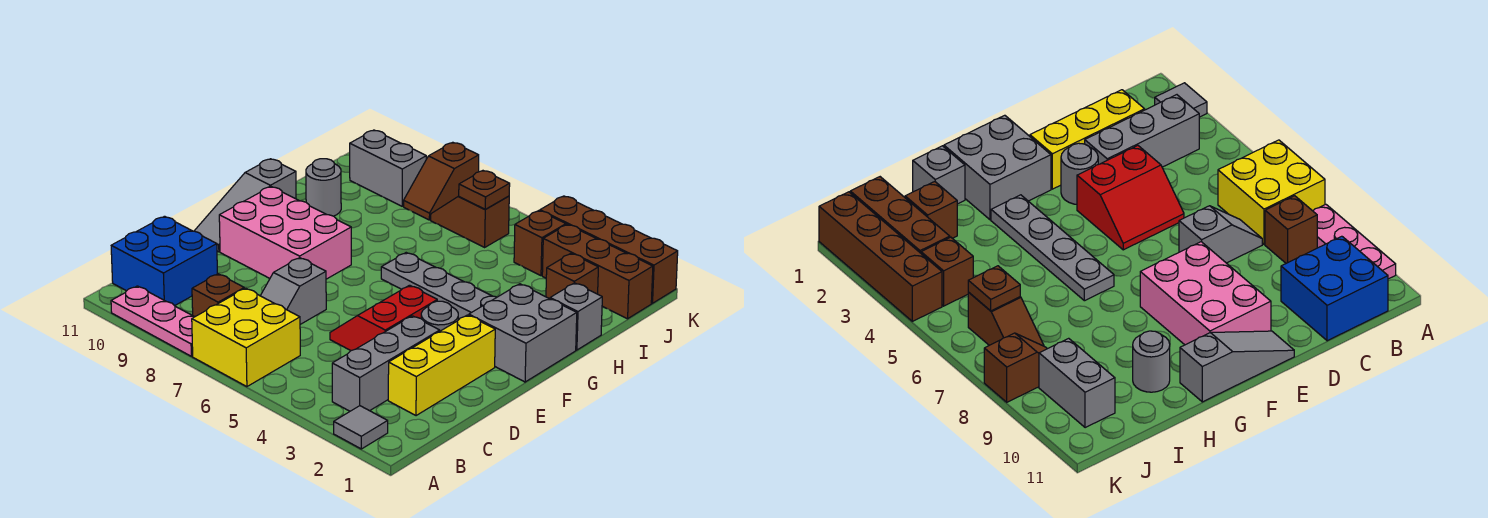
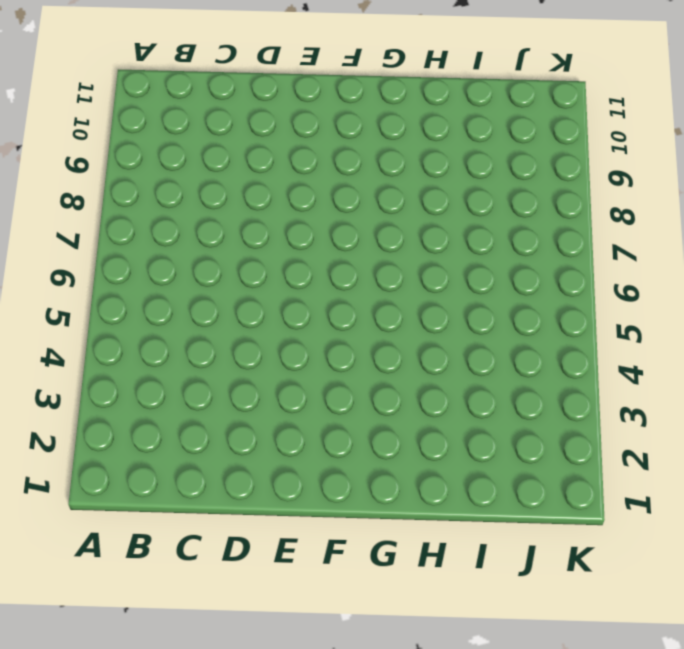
none -> grey tile A2 level 1
none -> yellow brick A6:B7 level 1
none -> pink plate A8:A10 level 1

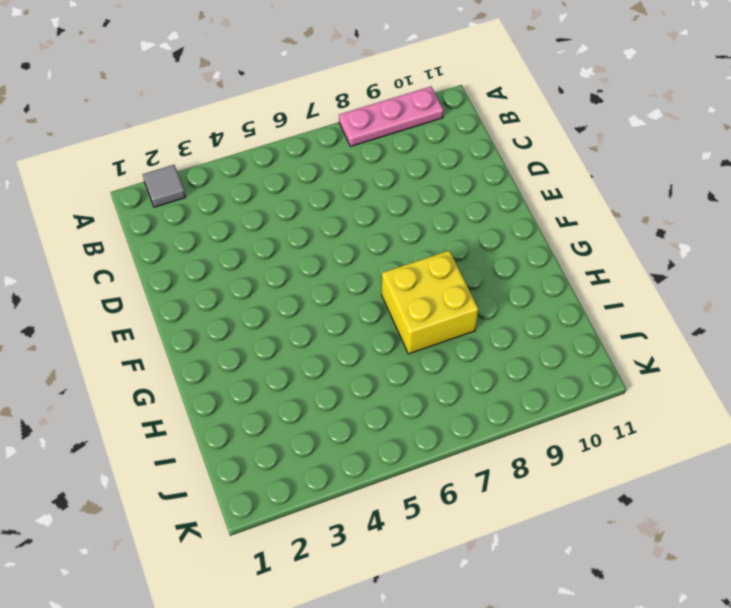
yellow brick G7:H8 level 1 -> yellow brick A6:B7 level 1
none -> grey brick B3:D3 level 1
none -> brown brick B8 level 1
none -> blue brick B10:C11 level 1

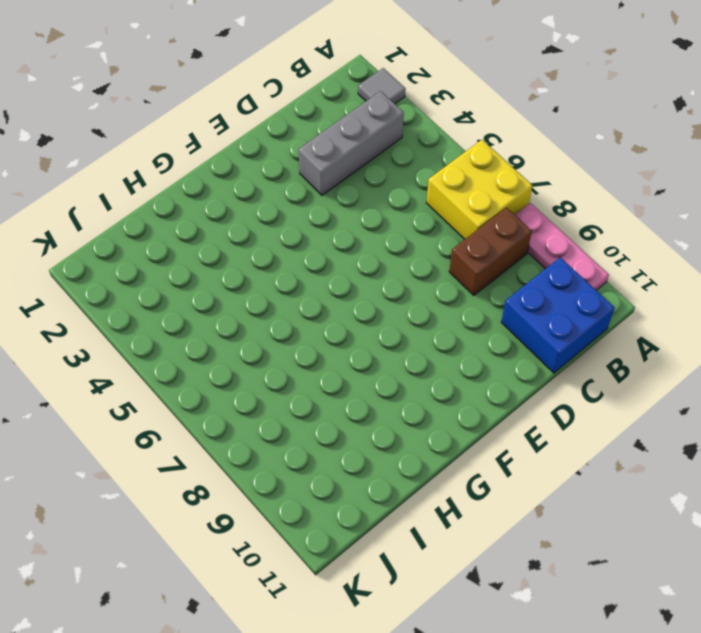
brown brick B8:C8 level 1 -> brown brick B8 level 1
none -> yellow brick C2:E2 level 1
none -> grey slope C7:D7 level 1 top D
none -> red slope D4:E5 level 1 top 4

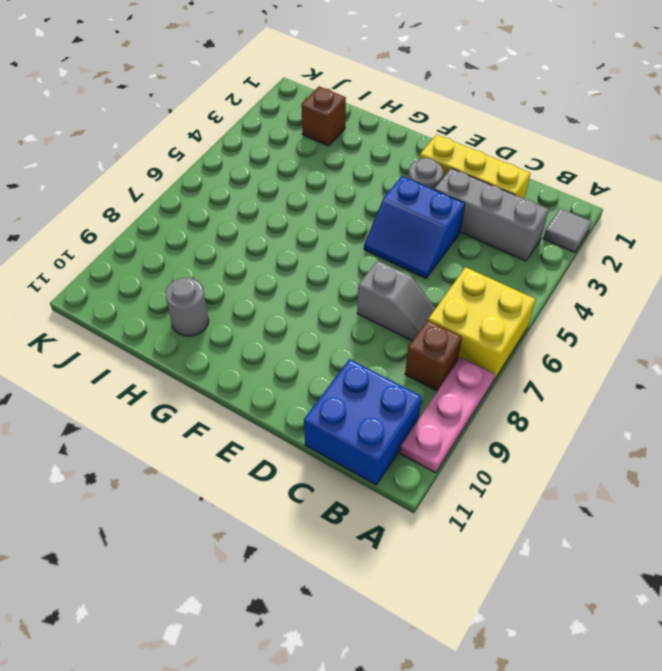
blue slope D4:E5 level 1 top 4 -> red slope D4:E5 level 1 top 4
none -> pink brick E8:F10 level 1
none -> grey slope E11:G11 level 1 top G
none -> grey brick F1:G2 level 1

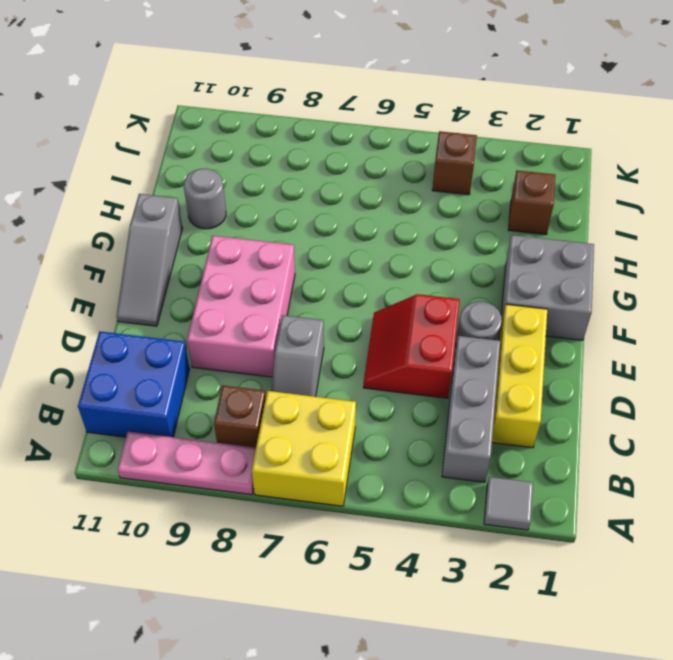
pink brick D8:F9 level 1 -> pink brick E8:F10 level 1
none -> grey plate G3:G6 level 1
none -> grey brick H1 level 1
none -> brown brick J1:J3 level 1

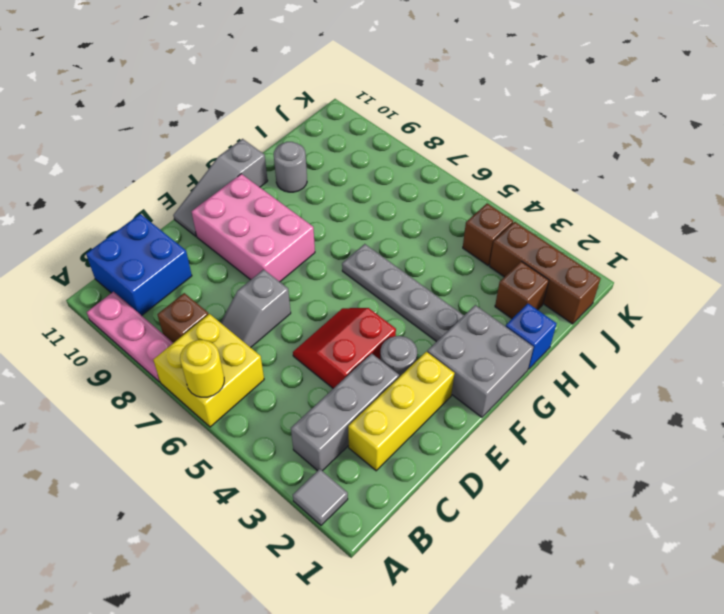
yellow round brick A6 level 2 -> none
blue brick H1 level 1 -> grey brick H1 level 1
none -> brown slope J6:J7 level 1 top 6
none -> brown slope J8:K8 level 1 top K
none -> grey brick J9:J10 level 1

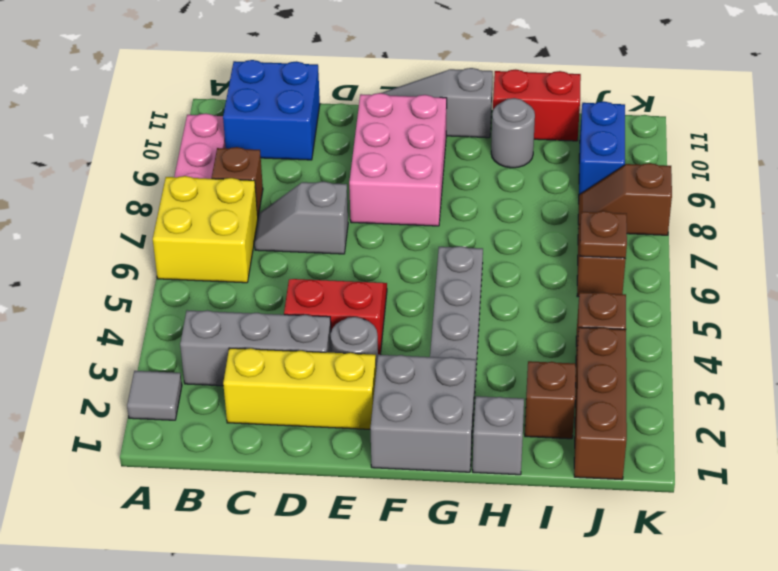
red brick H11:I11 level 1 -> none
blue brick J9:J10 level 1 -> grey brick J9:J10 level 1
none -> brown brick K1:K4 level 1

